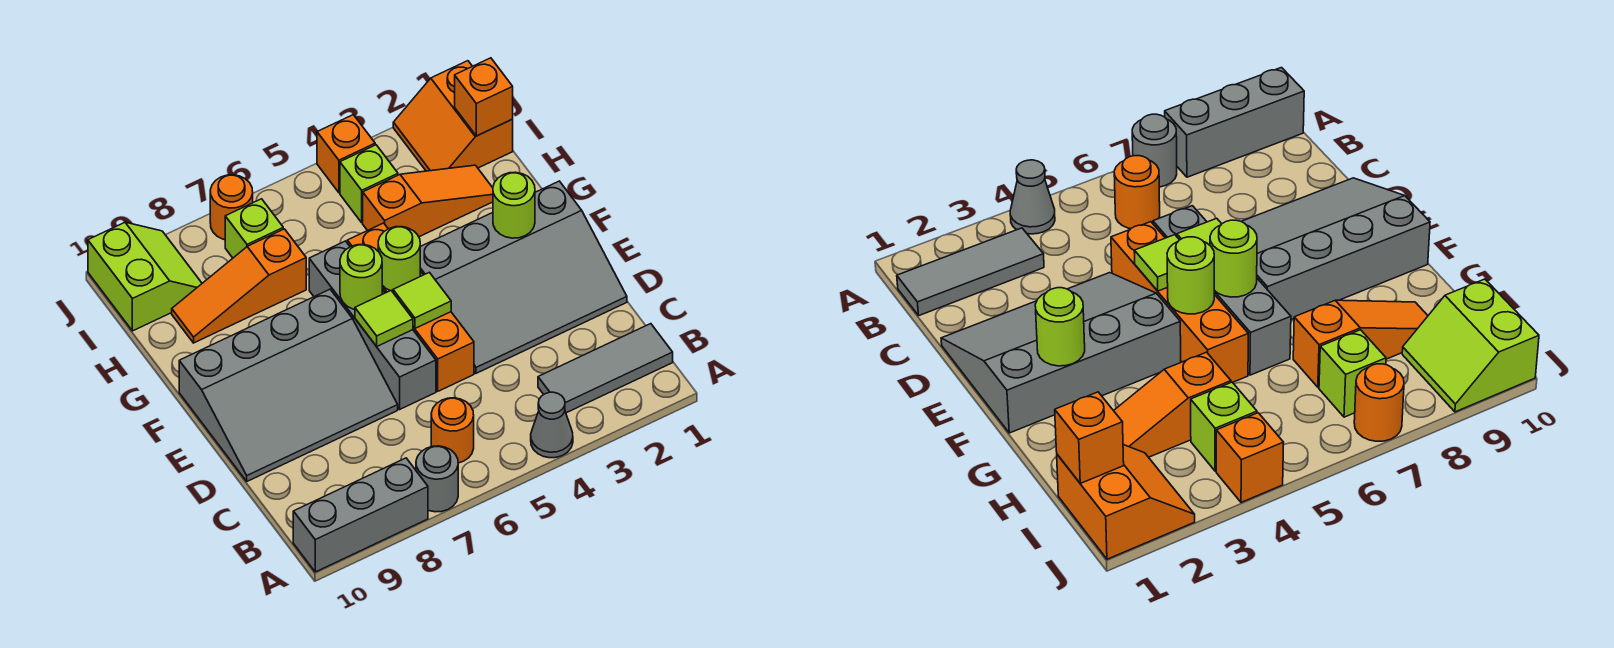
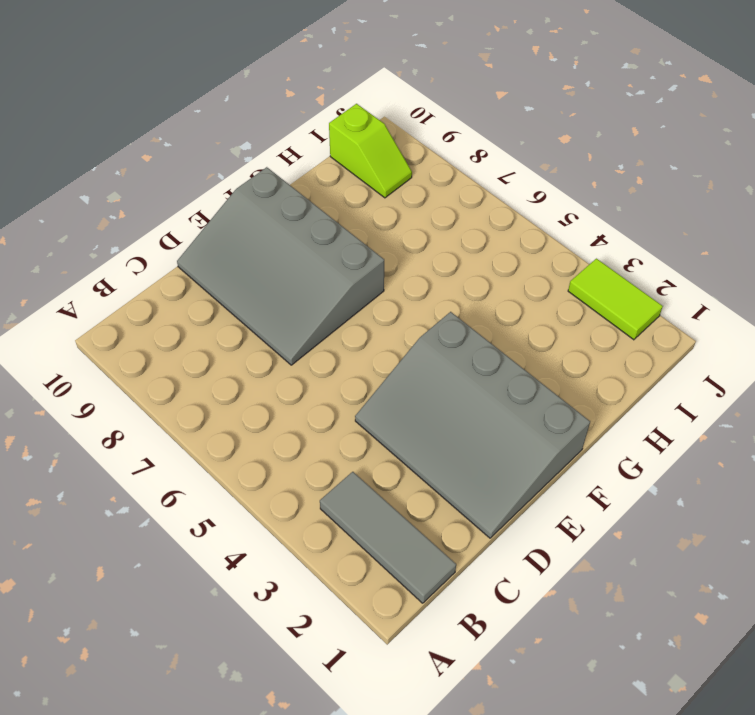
lime slope I9:I10 level 1 top 10 -> lime slope I9:J10 level 1 top 10
lime tile J2:J3 level 1 -> orange slope I1:J2 level 1 top 1
none -> grey cone A4 level 1
none -> grey round brick A7 level 1
none -> grey brick A8:A10 level 1

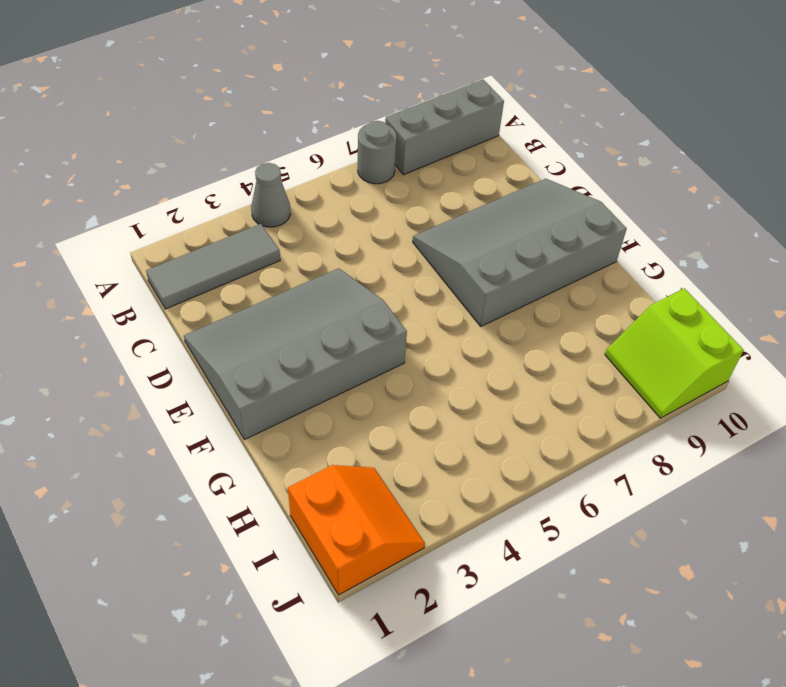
none -> orange round brick B6 level 1
none -> orange brick D5:G5 level 1
none -> grey brick D6:G6 level 1

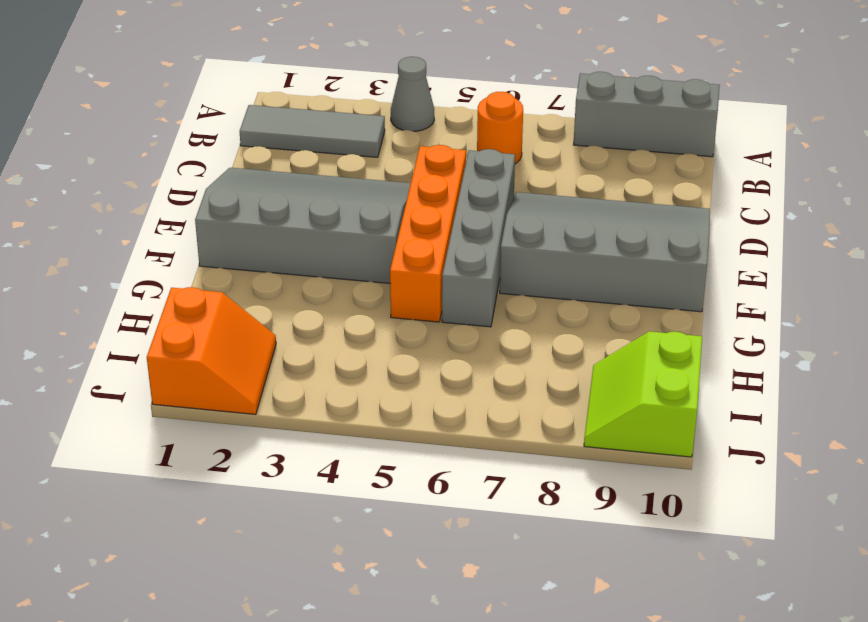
none -> grey round brick A7 level 1
none -> orange slope H2:H4 level 1 top 4
none -> orange slope H7:H9 level 1 top 7

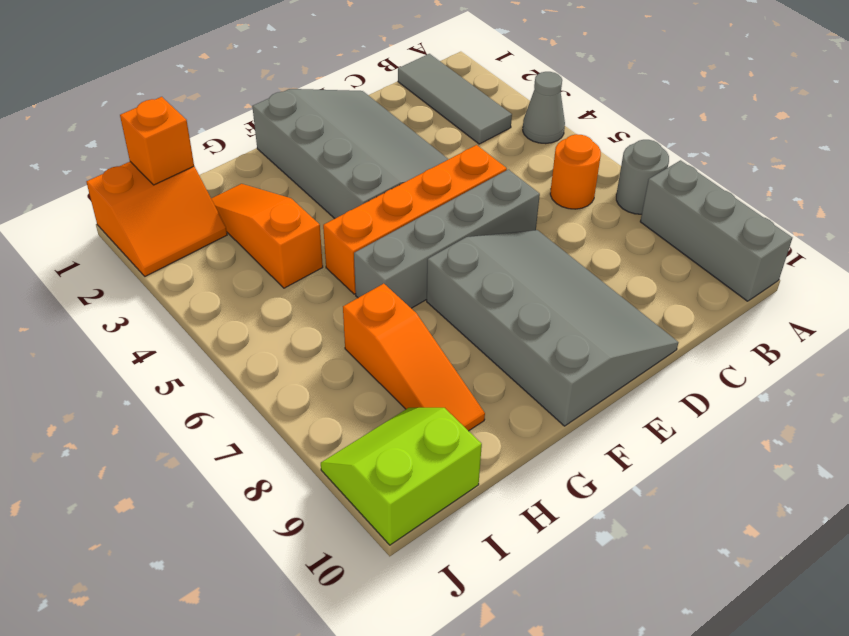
none -> lime brick I4 level 1
none -> lime brick I7 level 1
none -> orange brick J4 level 1

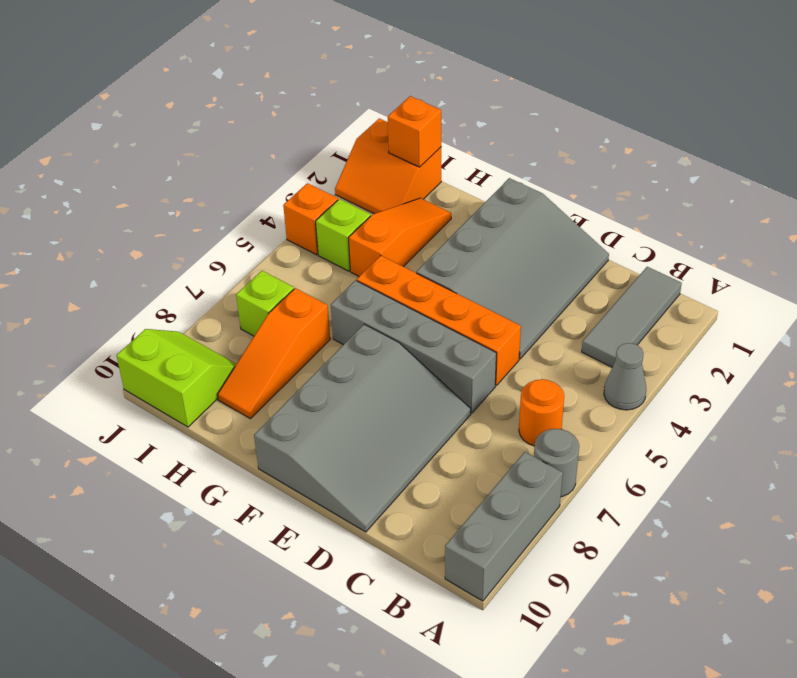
none -> orange round brick J7 level 1
none -> lime tile E5 level 2
none -> lime tile E6 level 2

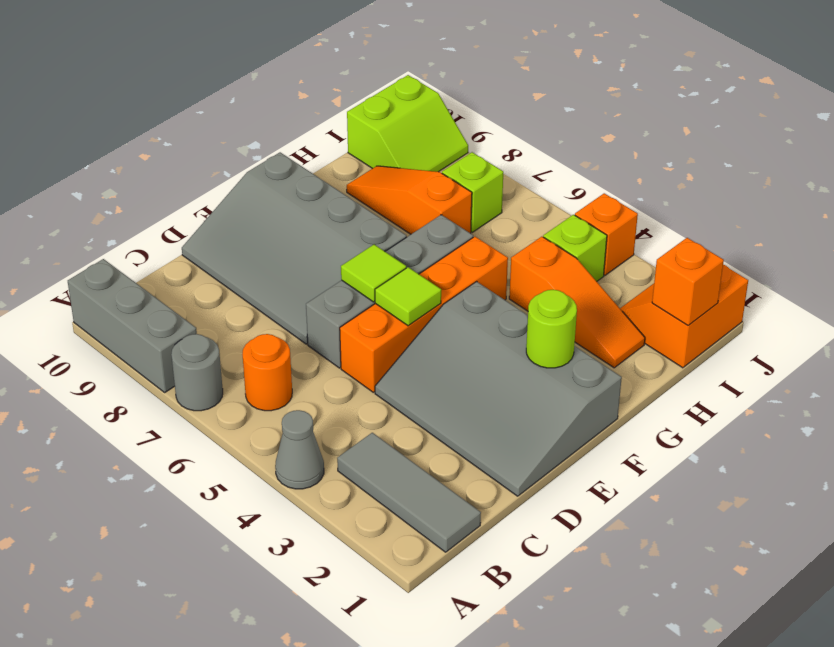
none -> orange round brick J7 level 1
none -> lime round brick F5 level 2
none -> lime round brick F6 level 2

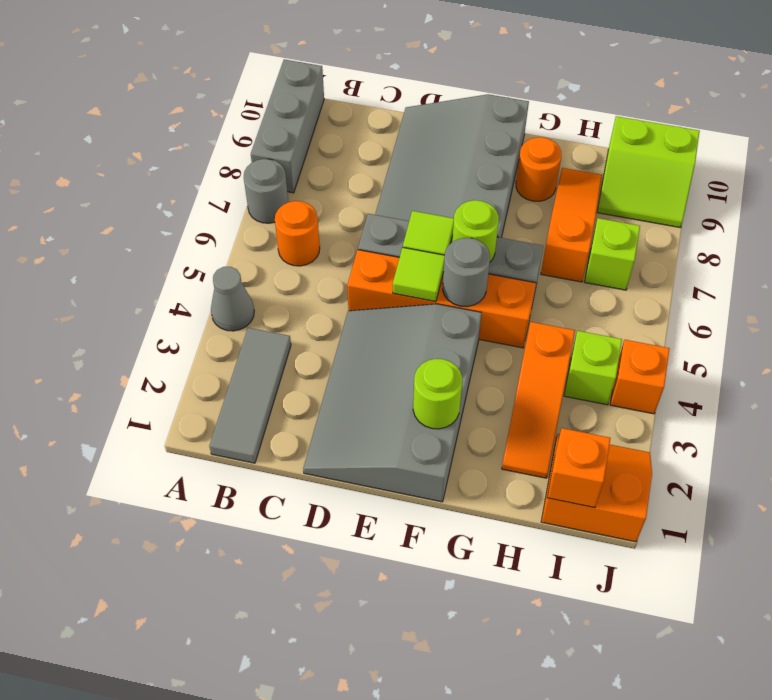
grey round brick F5 level 2 -> lime round brick F5 level 2
orange round brick G9 level 1 -> orange round brick J7 level 1

